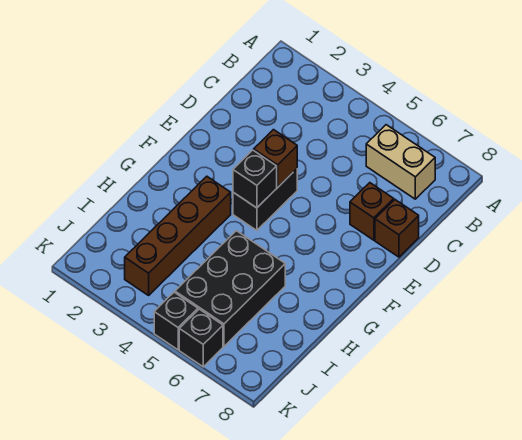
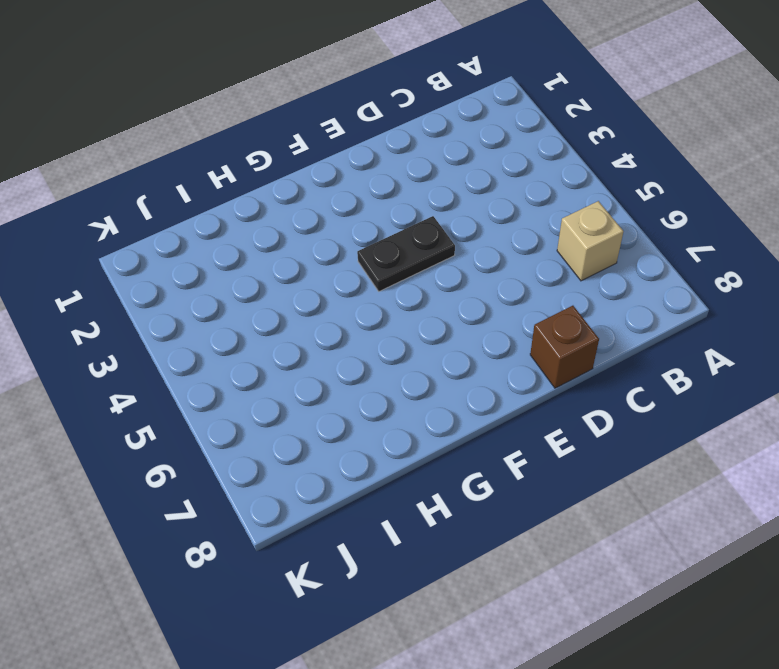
tan brick B6 level 1 -> tan brick B6:B7 level 1
black plate E4:F4 level 1 -> black brick E4:F4 level 1
none -> brown brick D7 level 1
none -> brown brick G3:J3 level 1

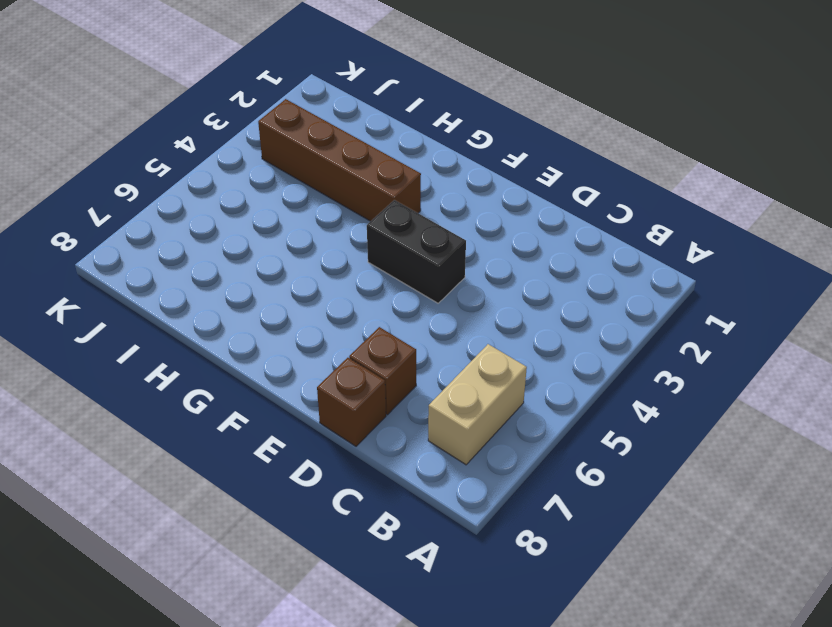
none -> black brick H5:J6 level 1
none -> black brick K5 level 1

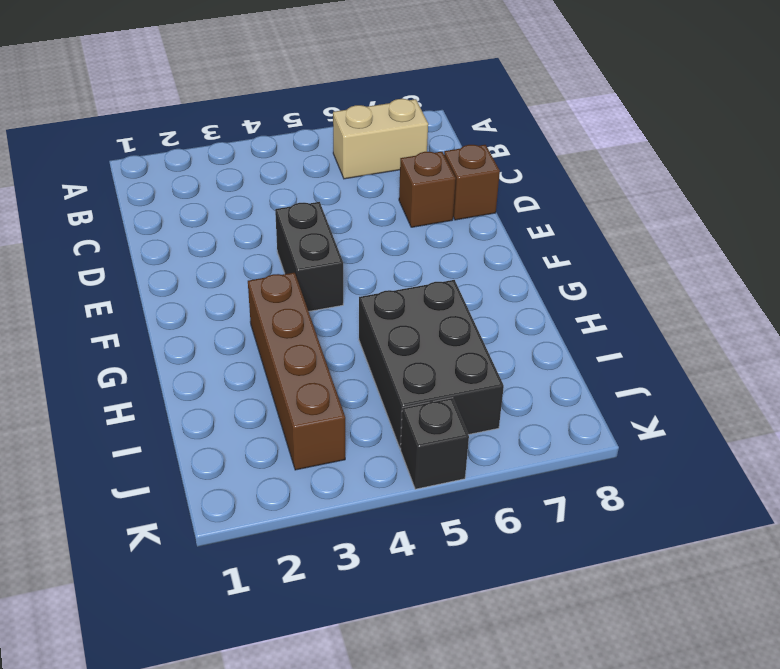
none -> black brick K6 level 1
none -> brown brick E4 level 2

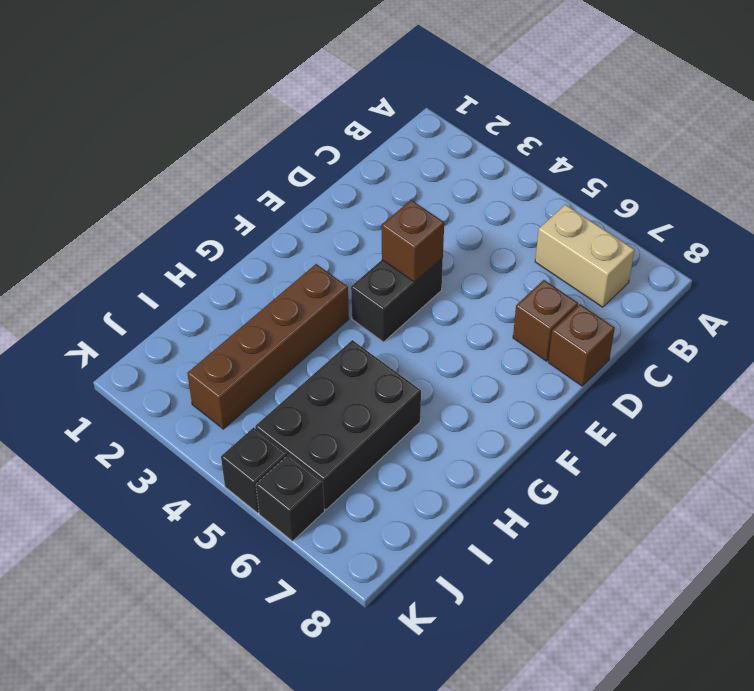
none -> black brick F4 level 2

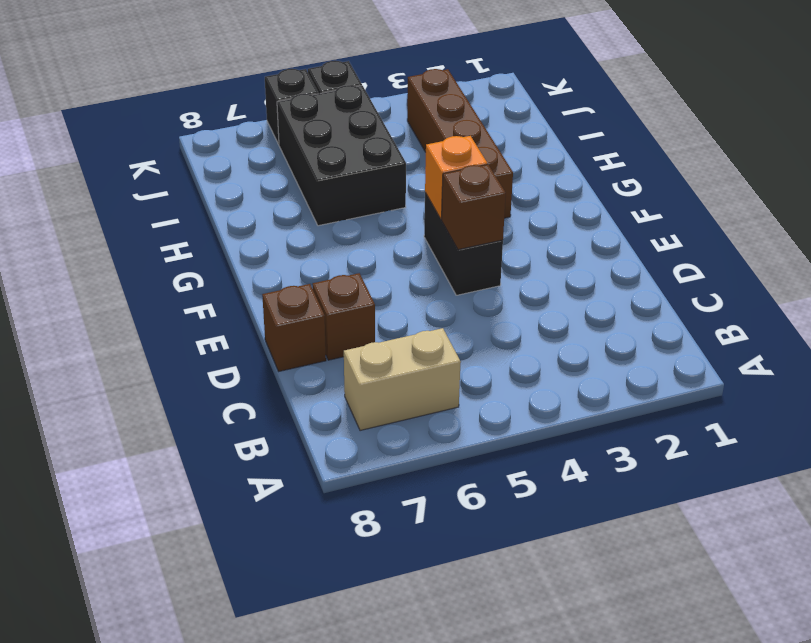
orange brick F4 level 2 -> black brick F4 level 2

